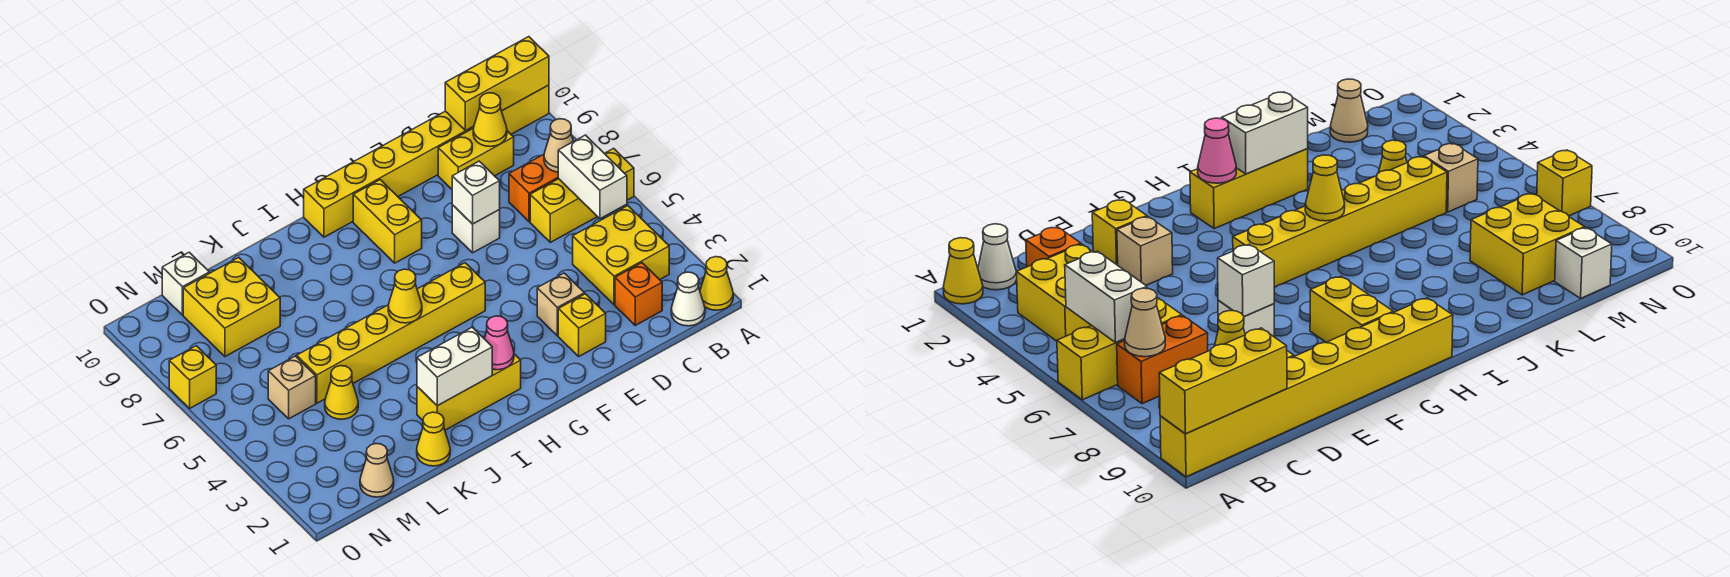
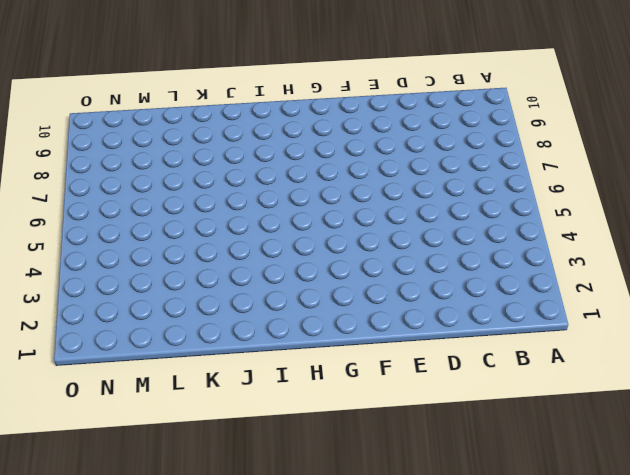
none -> yellow cone A1 level 1
none -> yellow brick A6:C6 level 1
none -> yellow brick A10:H10 level 1

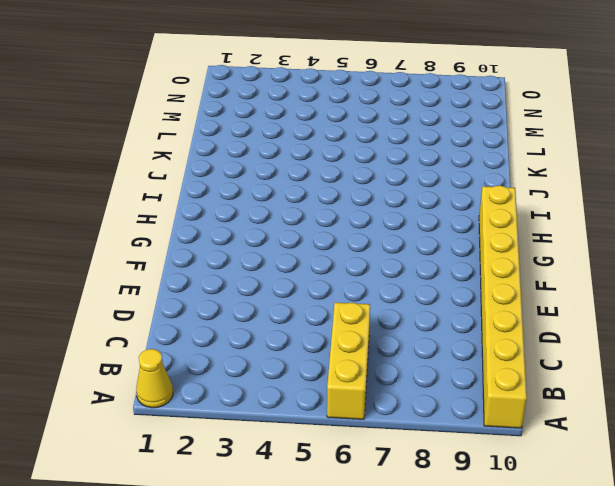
none -> white cone B1 level 1
none -> yellow brick B3:C4 level 1
none -> orange brick B7:C7 level 1

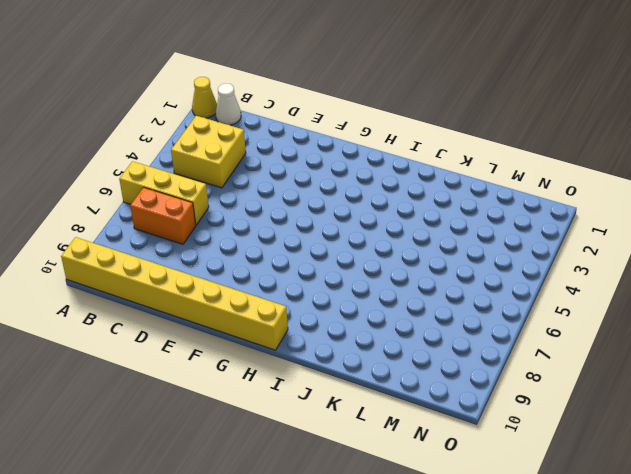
none -> orange brick C2 level 1
none -> yellow brick C9:D9 level 1
none -> yellow brick E2 level 1

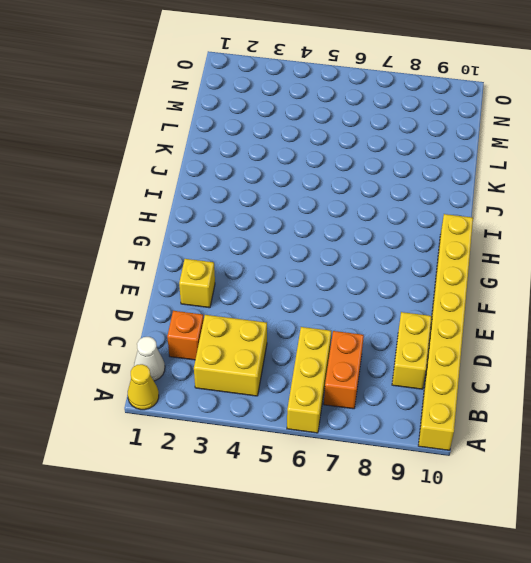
none -> tan brick E3 level 1
none -> white brick E7 level 1
none -> yellow brick G5:L5 level 1

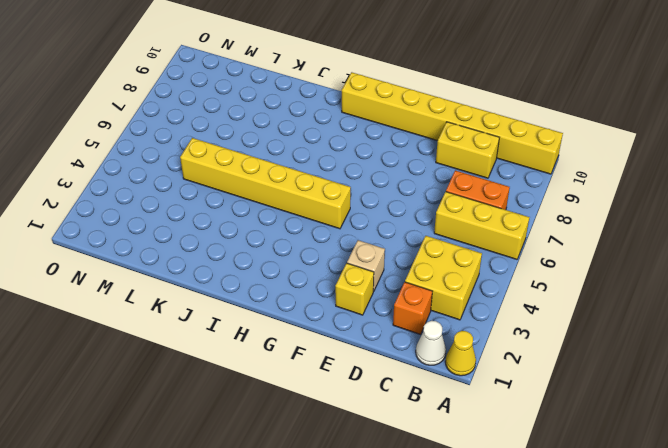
none -> white brick E7 level 1
none -> yellow brick G8:G9 level 1
none -> yellow brick H2:J2 level 1

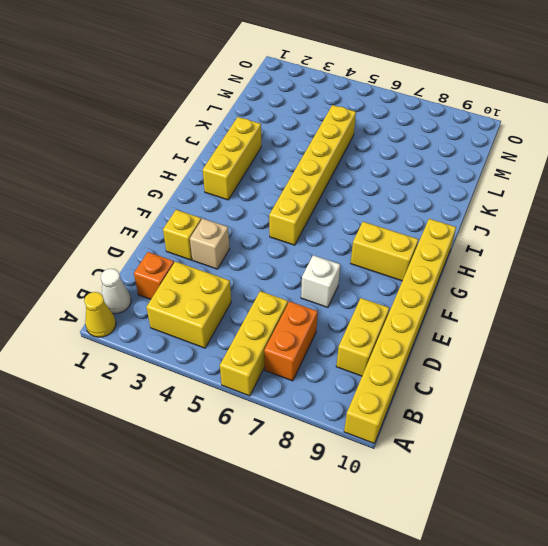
none -> yellow cone K1 level 1
none -> yellow cone L4 level 1
none -> yellow brick L8:M9 level 1

